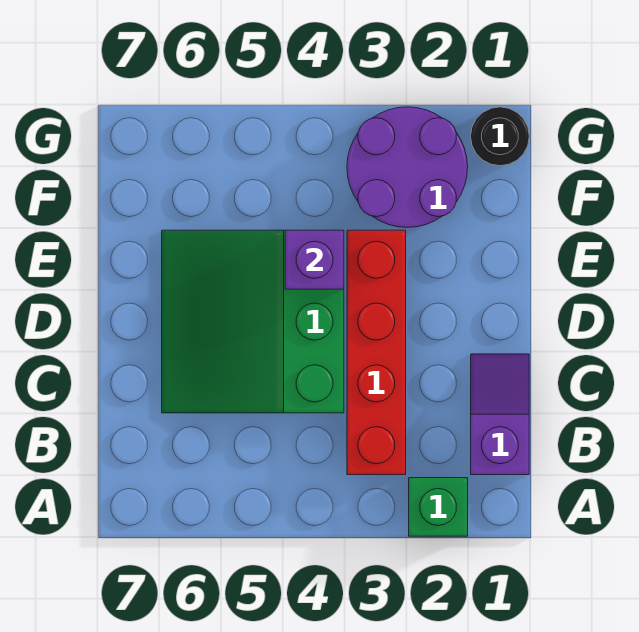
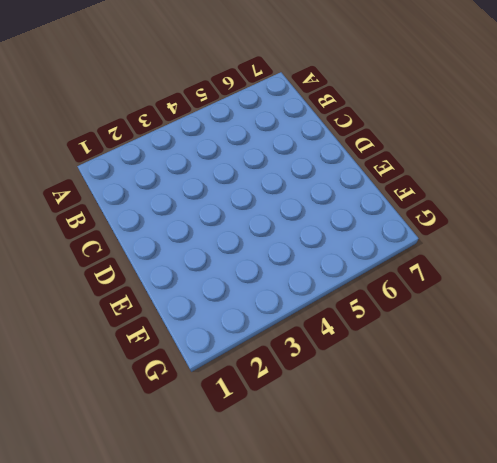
none -> green brick A2 level 1
none -> purple slope B1:C1 level 1 top B

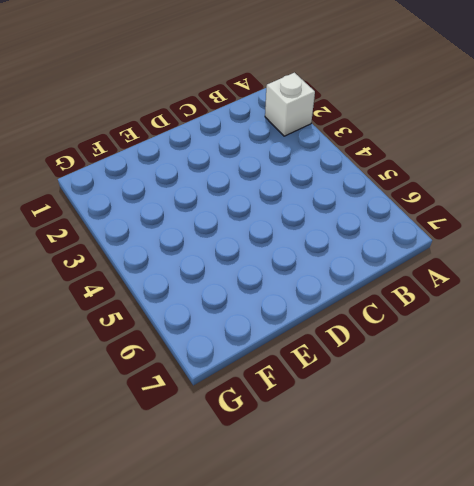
white brick A2 level 1 -> green brick A2 level 1
none -> purple slope B1:C1 level 1 top B
none -> red brick B3:E3 level 1

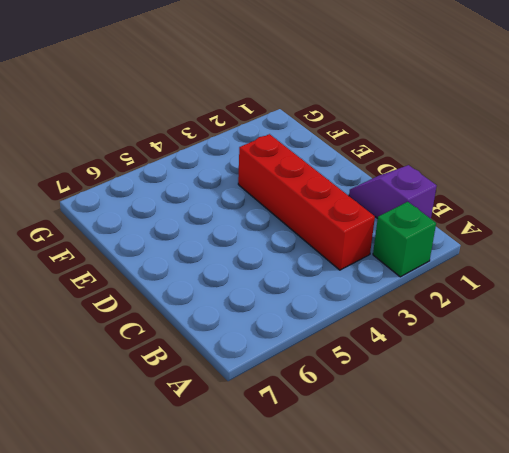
none -> green slope C4:E6 level 1 top 4
none -> purple round brick F2:G3 level 1

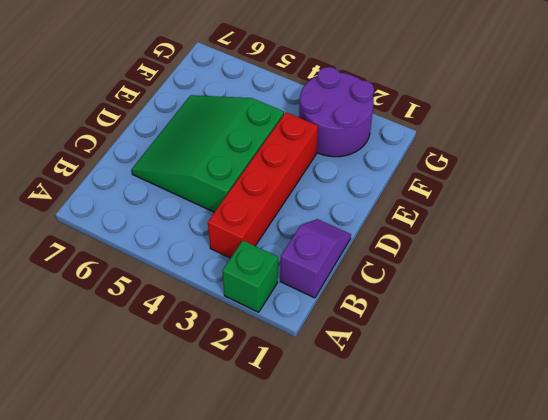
none -> black round brick G1 level 1
none -> purple brick E4 level 2

